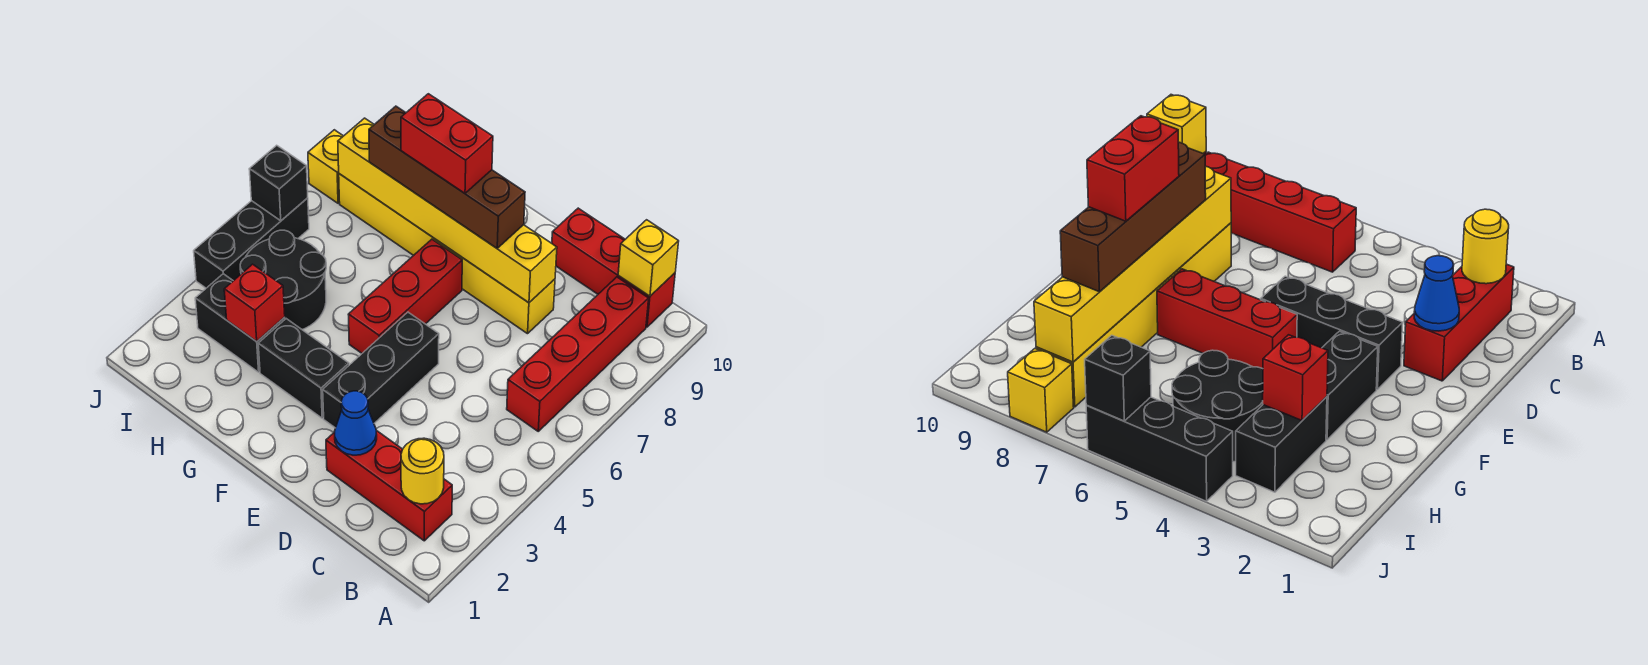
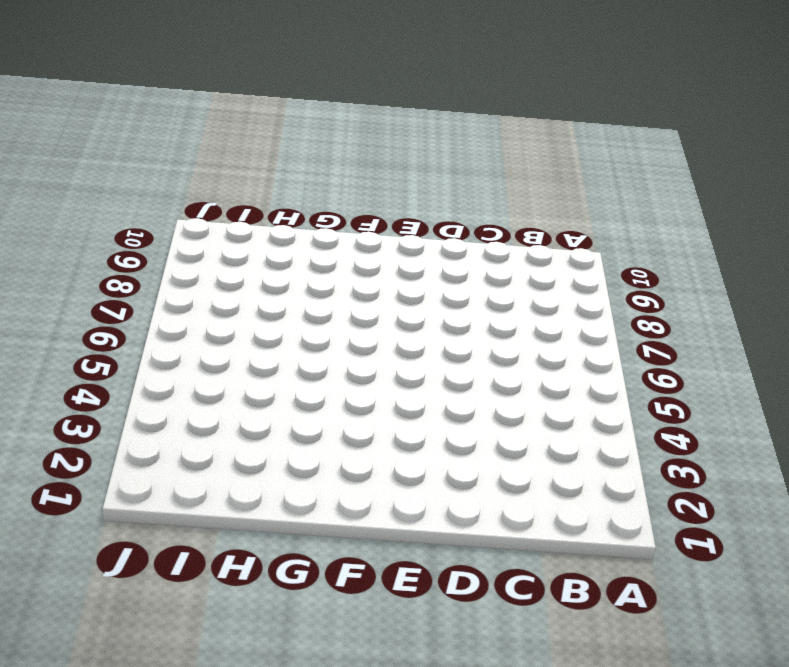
none -> red brick B2:D2 level 1
none -> red brick B6:B9 level 1
none -> red brick B10:D10 level 1

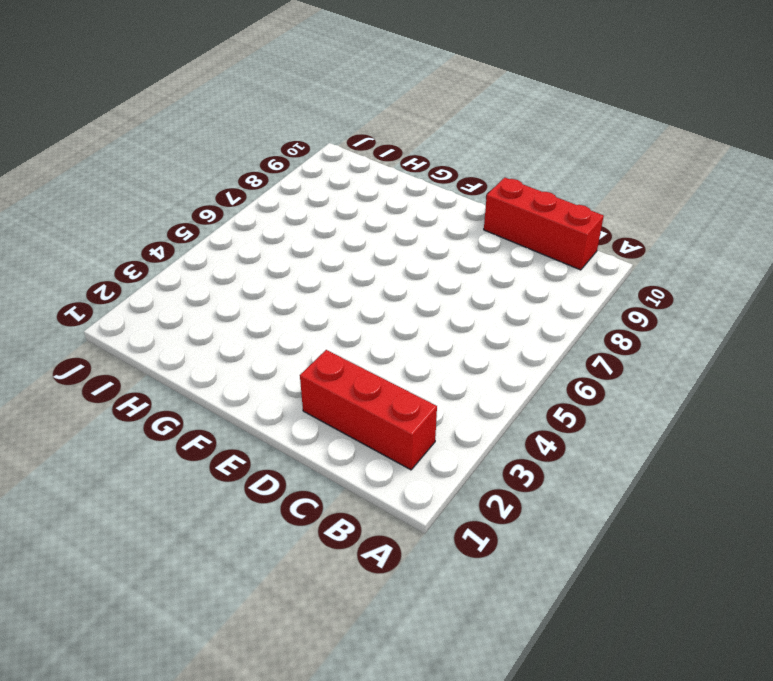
none -> red brick B6:B9 level 1
none -> yellow brick D8:I8 level 1
none -> black brick E3:E5 level 1

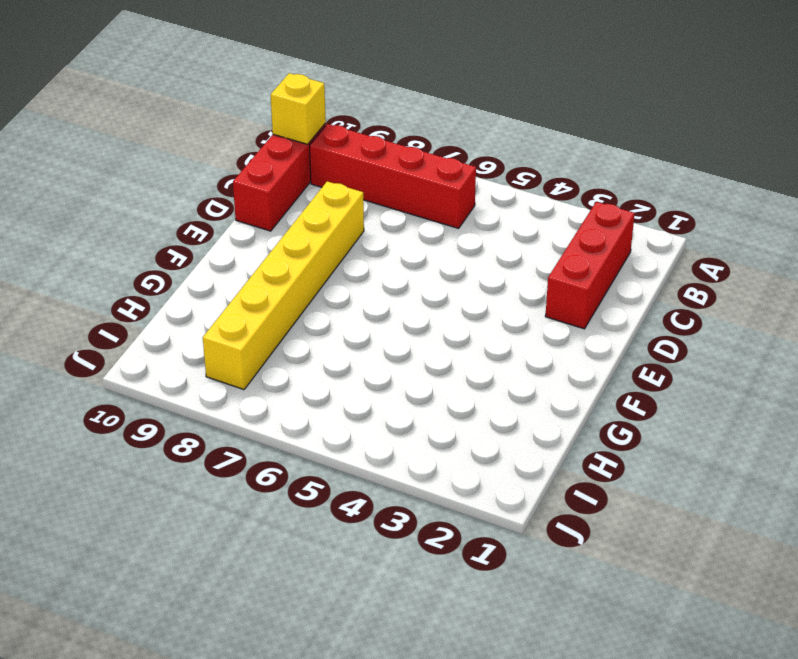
none -> black brick E3:E5 level 1
none -> black brick F3:G3 level 1
none -> red brick F5:F7 level 1

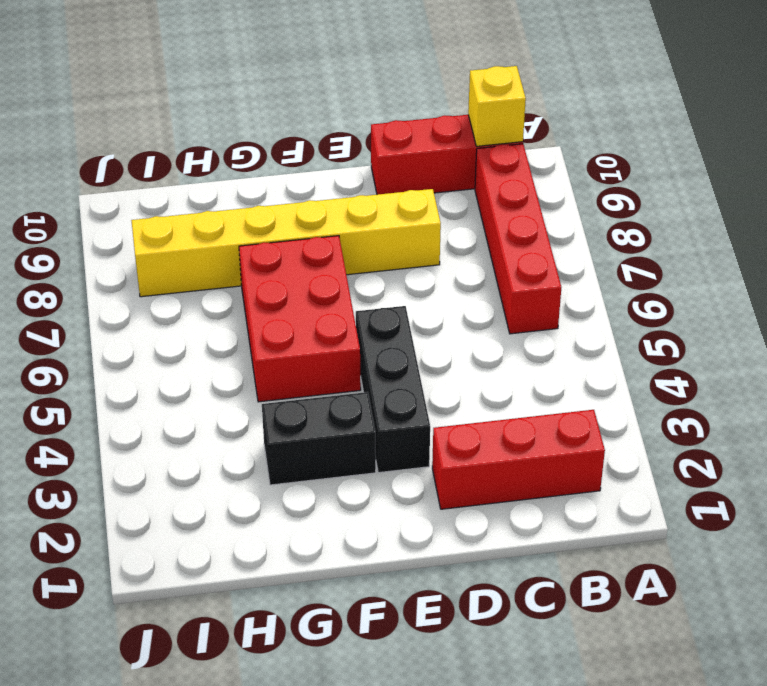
red brick F5:G7 level 1 -> red brick F5:F7 level 1
none -> black brick H3:I3 level 1
none -> black round brick H4:I5 level 1
none -> black brick J4:J6 level 1

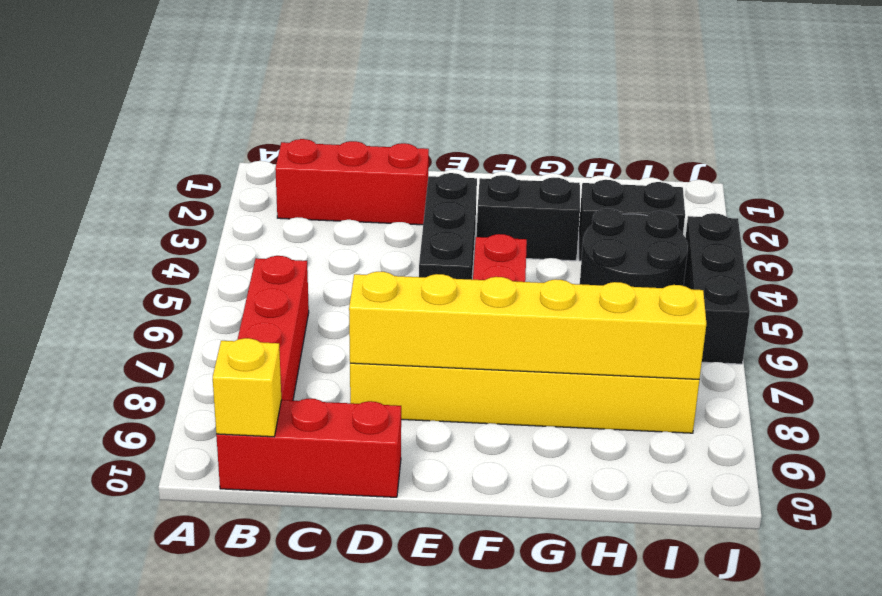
none -> yellow brick J8 level 1
none -> yellow round brick B2 level 2
none -> blue cone D2 level 2

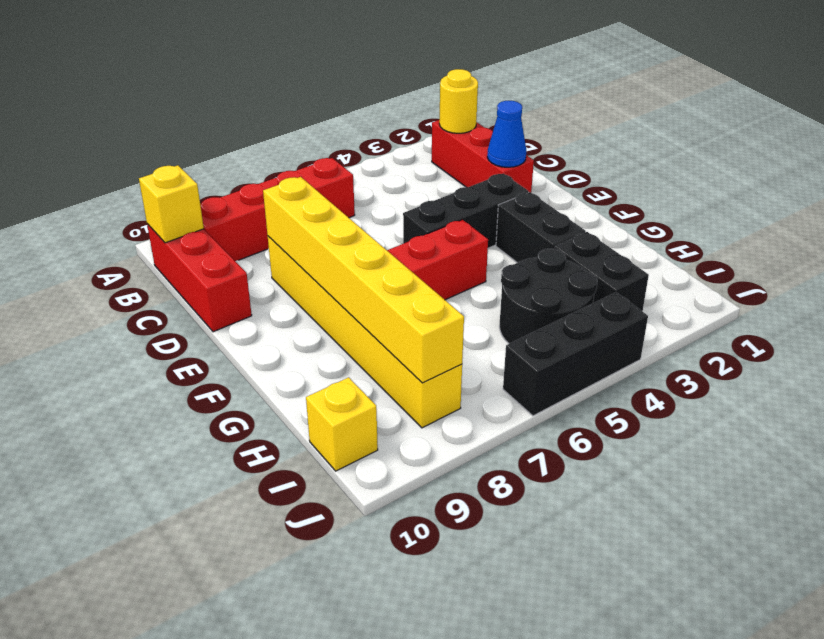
yellow brick I10 level 1 -> yellow brick J8 level 1
none -> red brick H3 level 2
none -> black brick J6 level 2
none -> brown brick E8:H8 level 3

